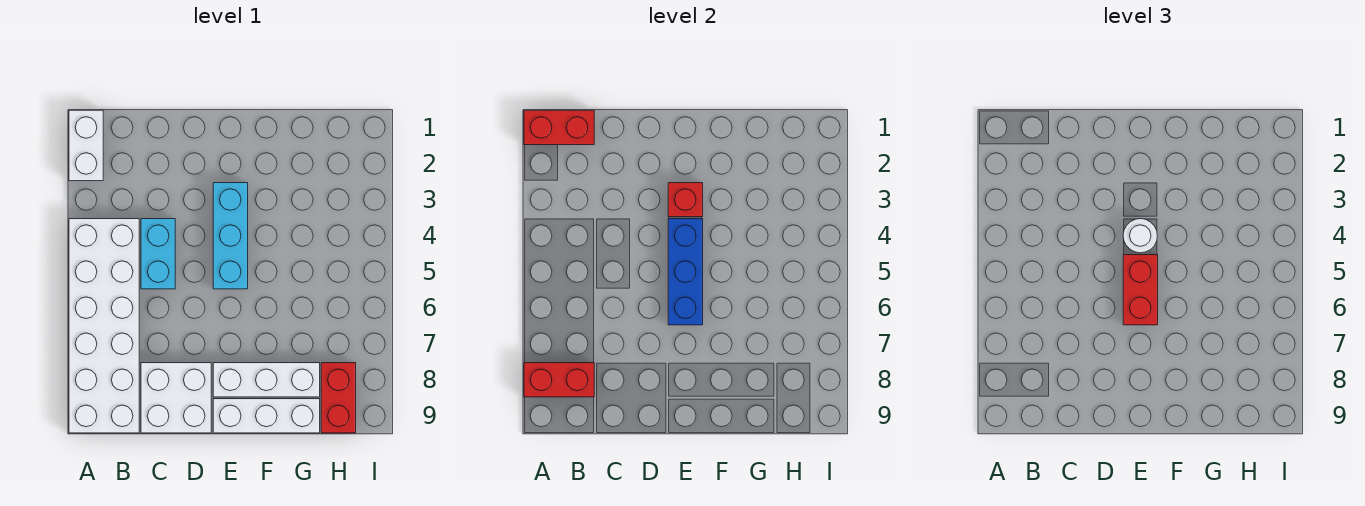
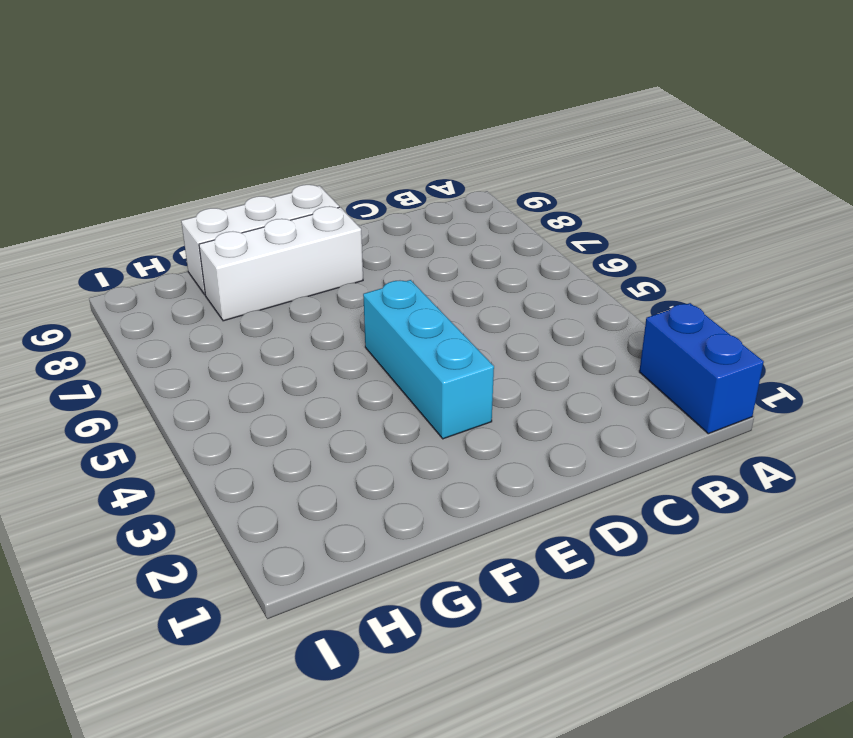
blue brick A1:A2 level 1 -> white brick A1:A2 level 1
none -> white brick A4:B9 level 1
none -> cyan brick C4:C5 level 1
none -> white brick C8:D9 level 1

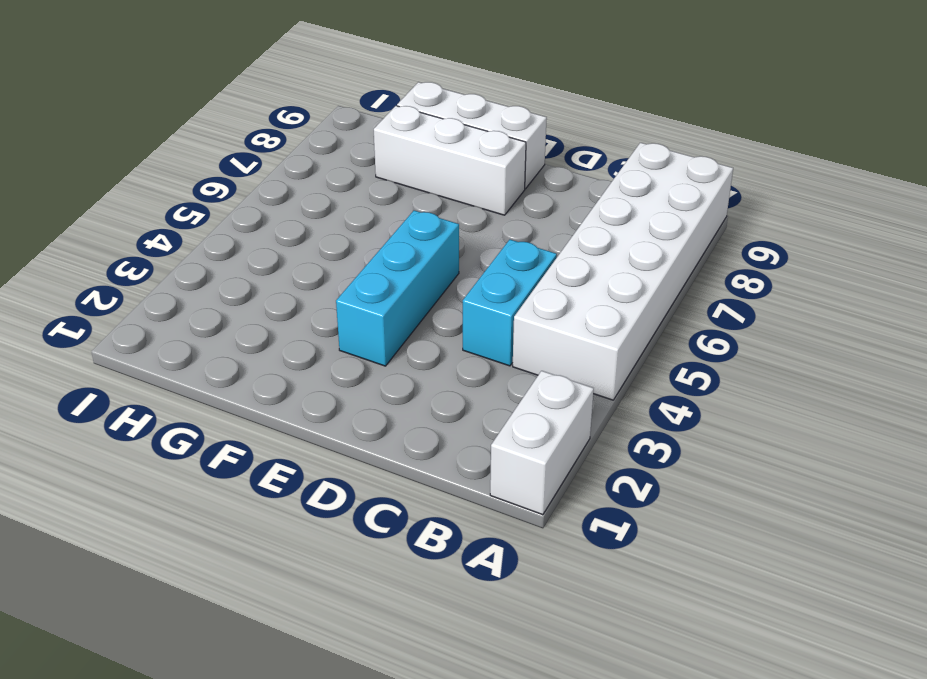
none -> white brick C8:D9 level 1
none -> red brick H8:H9 level 1
none -> red brick A1:B1 level 2

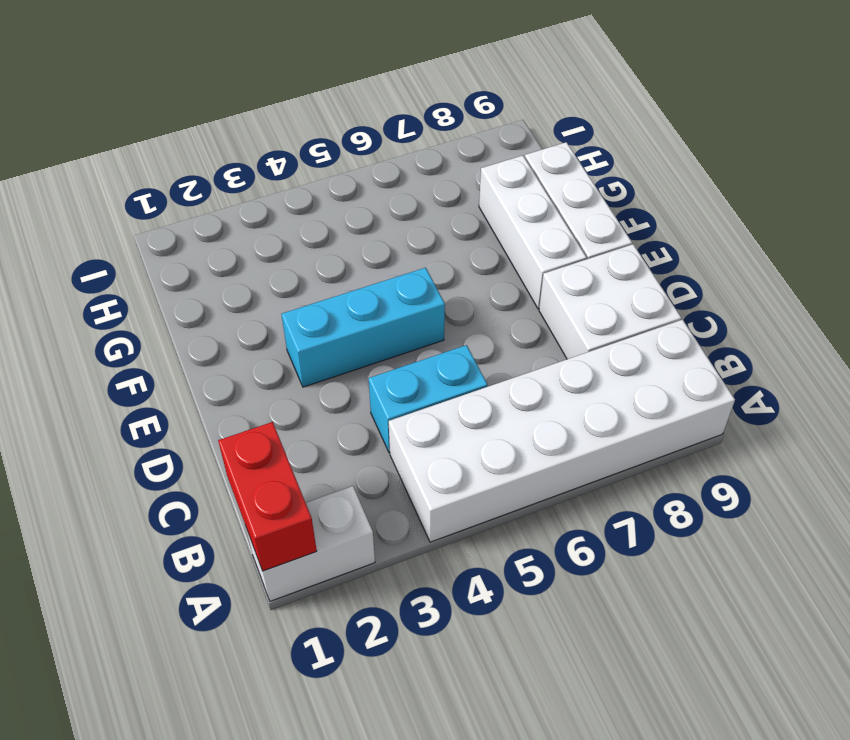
none -> red brick H8:H9 level 1
none -> red brick A8:B8 level 2
none -> red brick E3 level 2

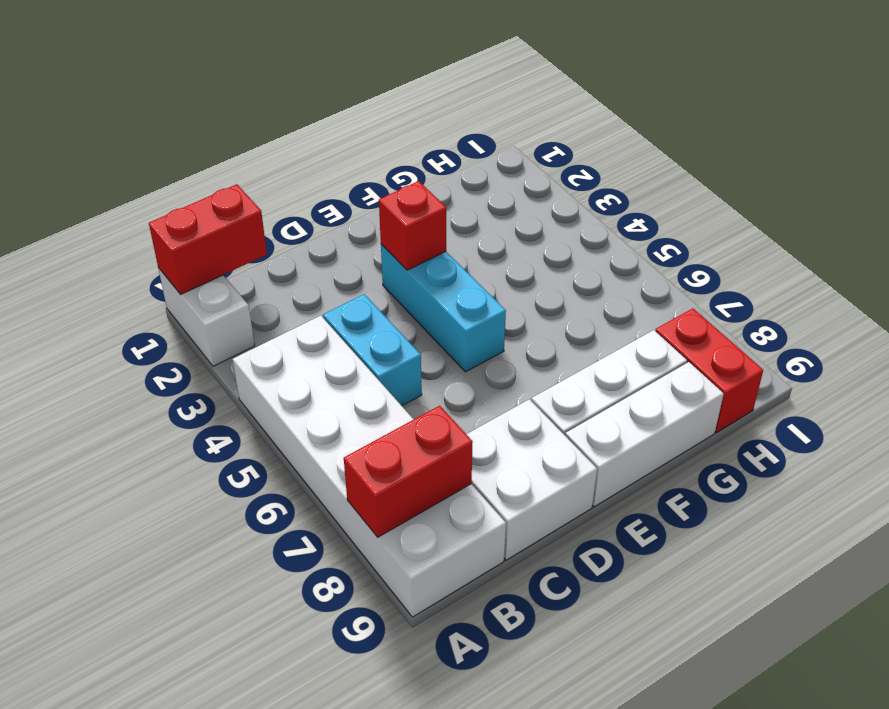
none -> blue brick E4:E6 level 2
none -> white round brick E4 level 3
none -> red brick E5:E6 level 3

